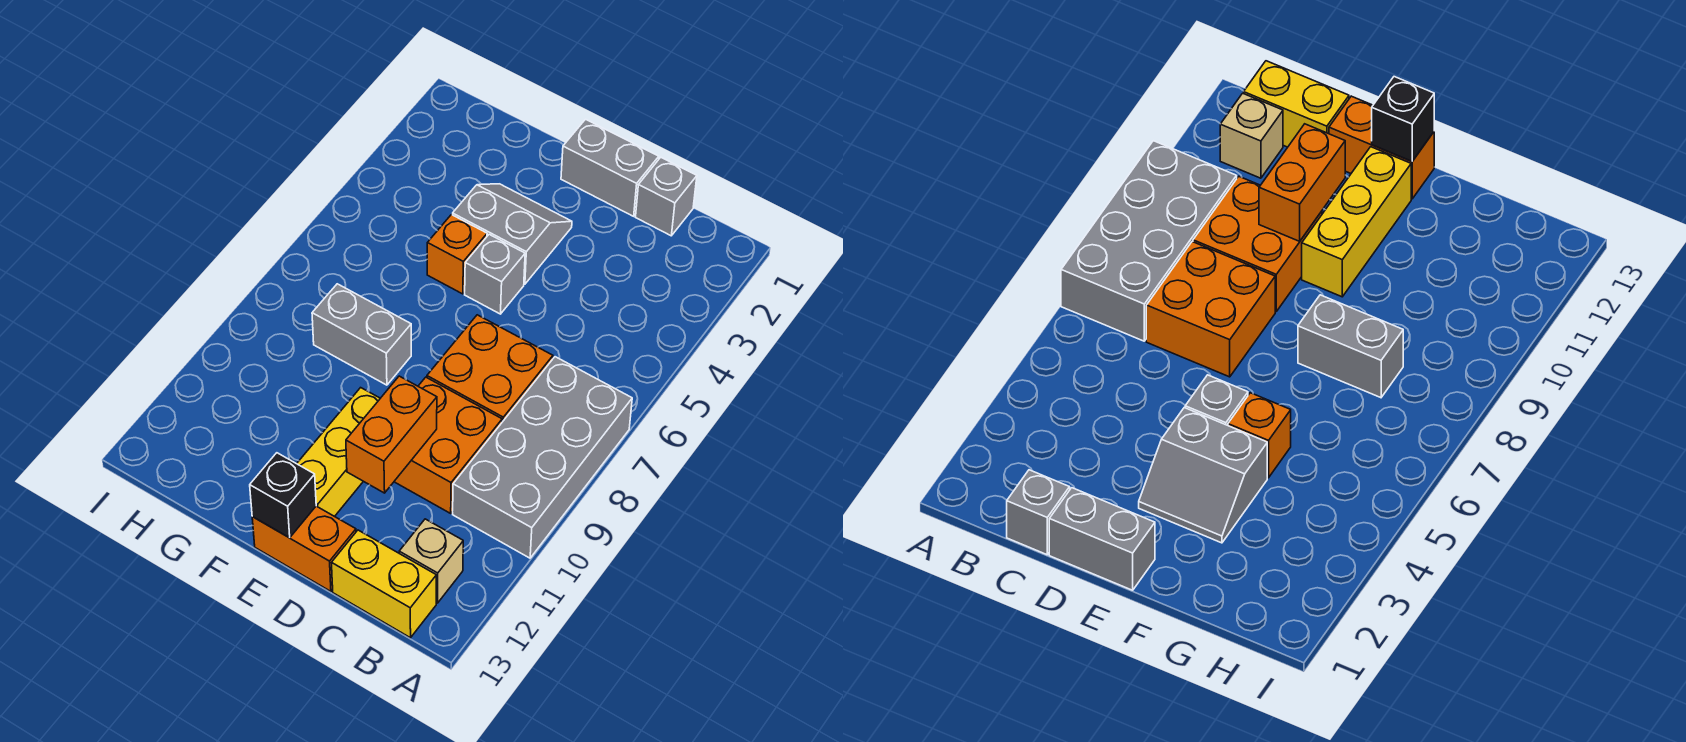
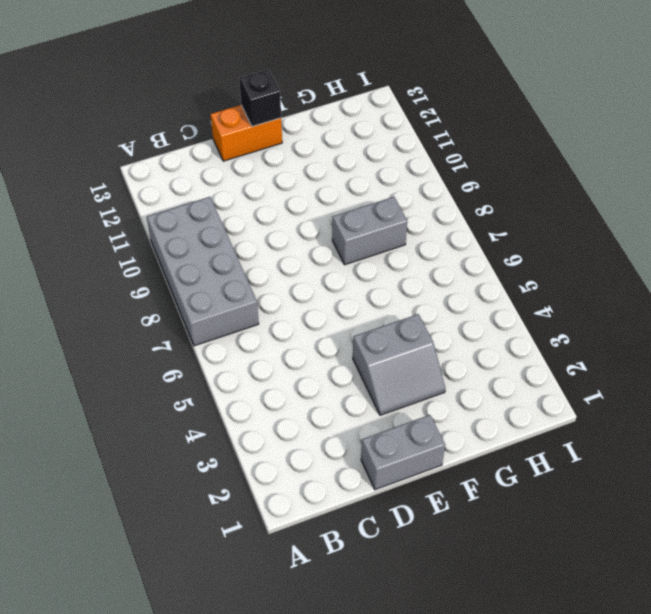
none -> tan brick B12 level 1
none -> yellow brick B13:C13 level 1
none -> grey brick C1 level 1

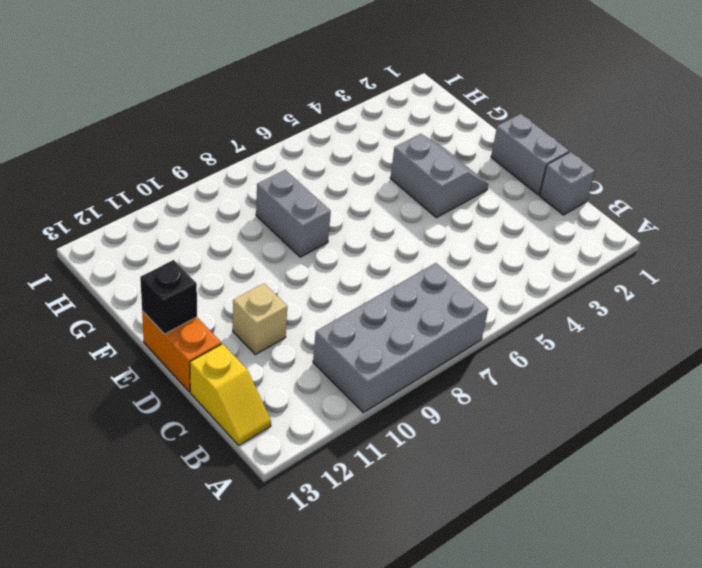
yellow slope B13:C13 level 1 top C -> yellow brick B13:C13 level 1
tan brick D11 level 1 -> tan brick B12 level 1
none -> orange brick C7:D8 level 1
none -> orange brick C9:D10 level 1
none -> grey brick E5 level 1

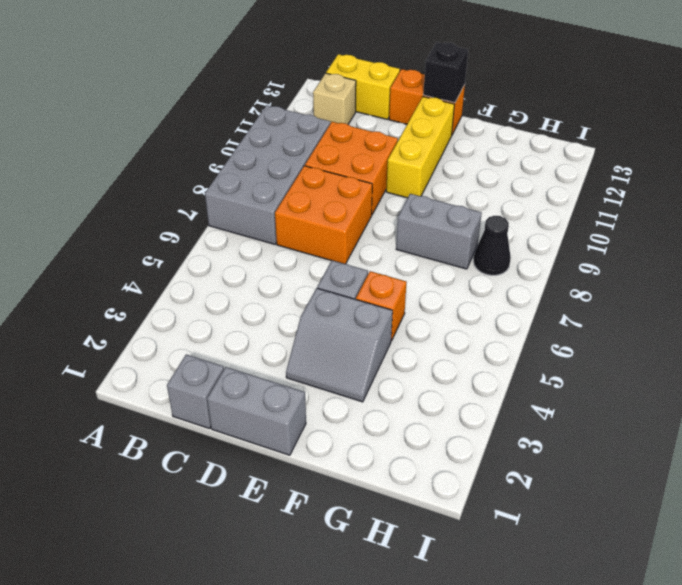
black cone H8 level 1 -> none
none -> orange brick D10:D11 level 2

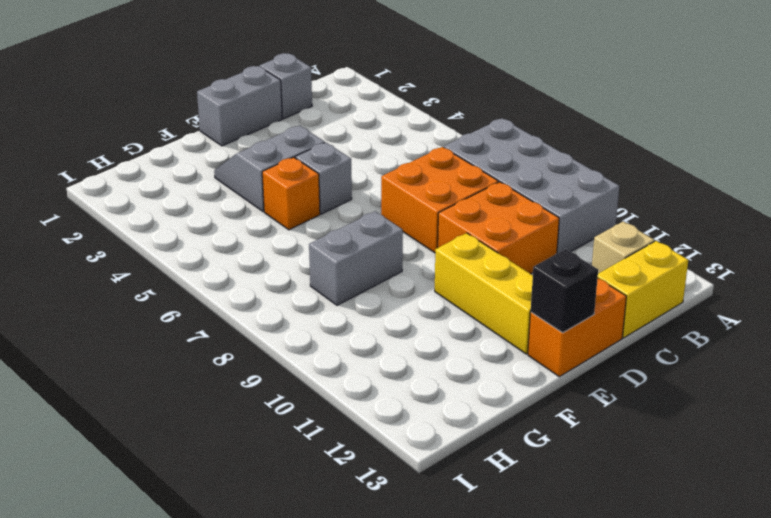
none -> orange brick D10:D11 level 2

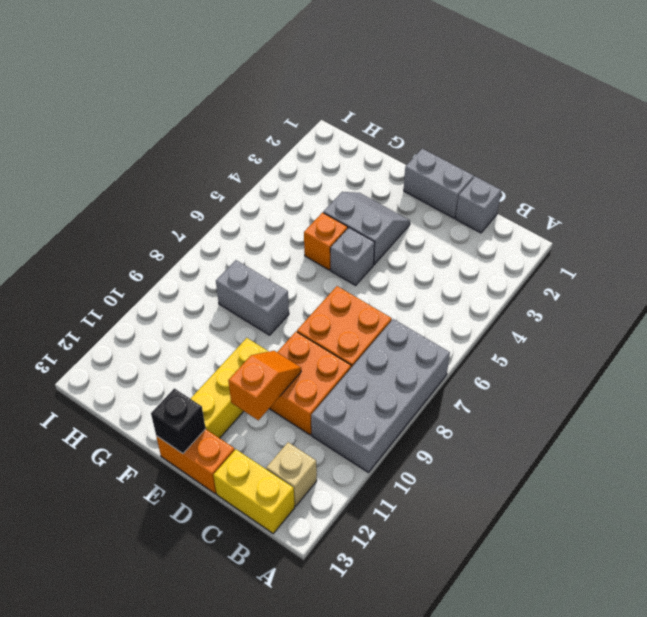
orange slope D10:D11 level 2 top 11 -> orange brick D10:D11 level 2

